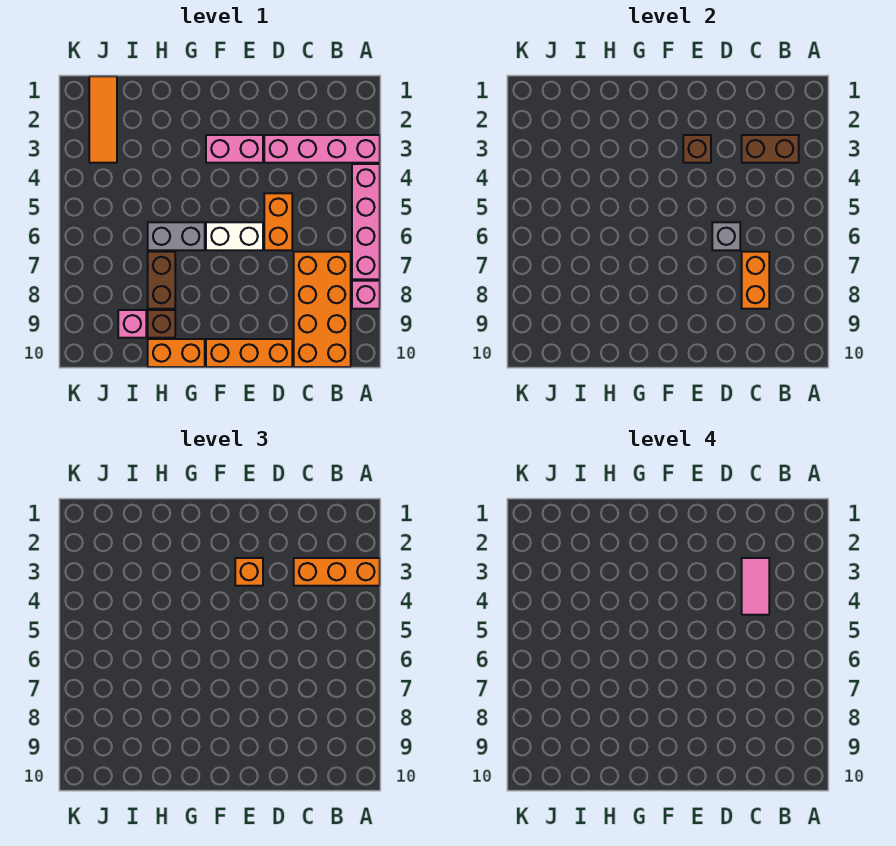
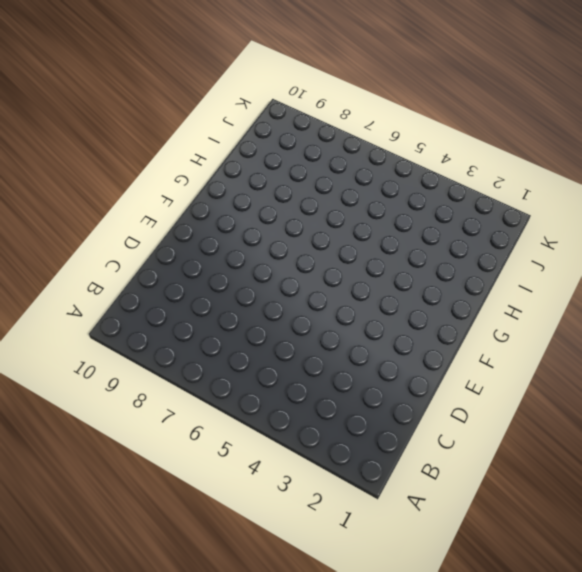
none -> pink brick A3:D3 level 1
none -> pink brick A4:A7 level 1
none -> pink brick A8 level 1

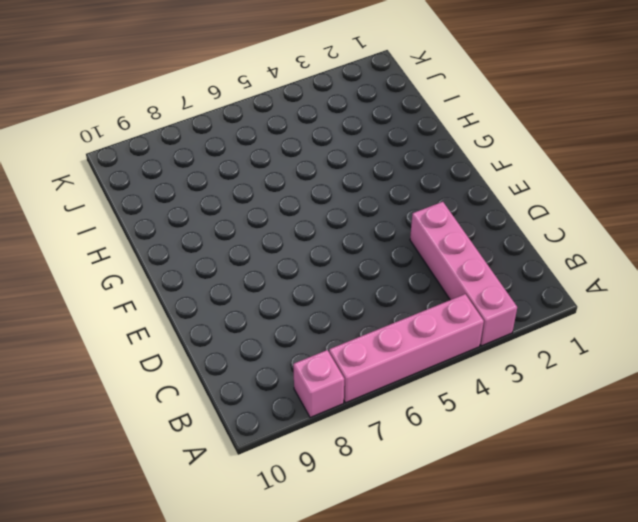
none -> orange brick B7:C10 level 1
none -> orange brick D5:D6 level 1
none -> orange brick D10:F10 level 1

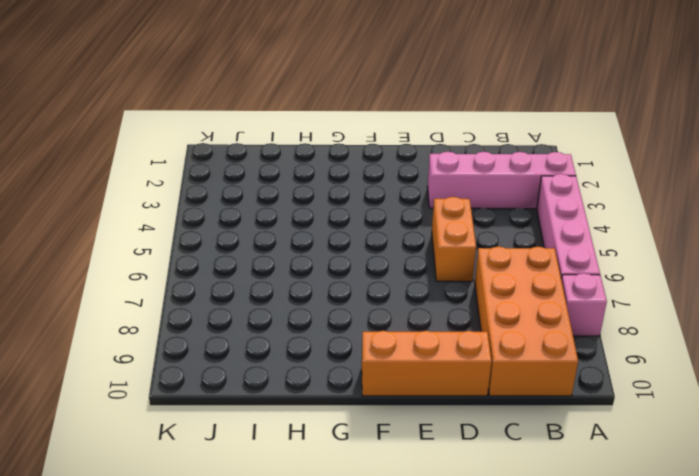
none -> pink brick E3:F3 level 1
none -> white brick E6:F6 level 1
none -> grey brick G6:H6 level 1

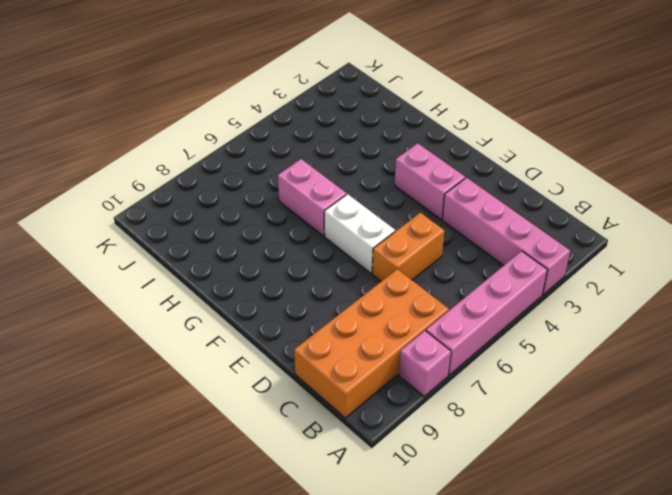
pink brick G6:H6 level 1 -> grey brick G6:H6 level 1
none -> orange brick D10:F10 level 1
none -> orange brick G10:H10 level 1
none -> brown brick H7:H8 level 1

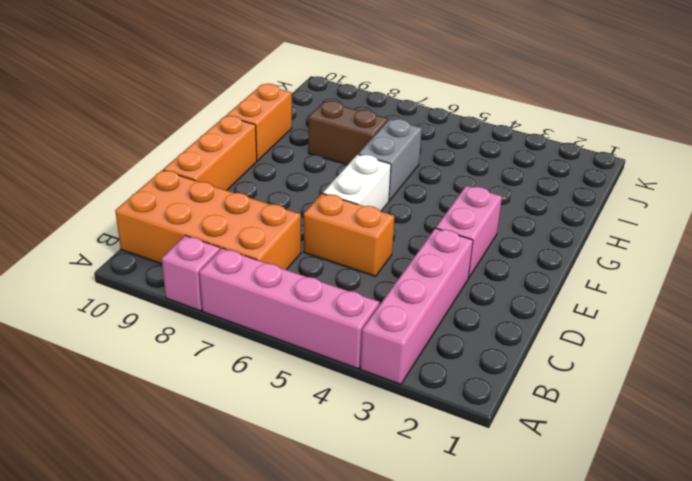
none -> brown brick H9 level 1
none -> pink brick I9 level 1
none -> orange tile J1:J3 level 1

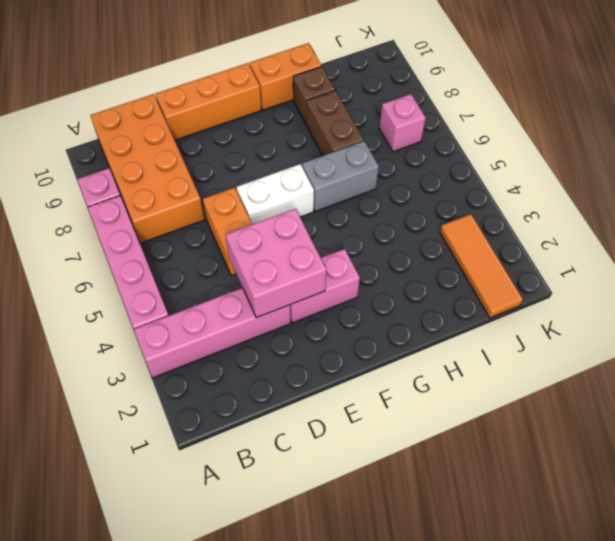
pink brick D3:E4 level 2 -> brown brick E3 level 2
pink brick J7 level 1 -> pink brick I9 level 1
none -> brown brick B3:C3 level 2
none -> orange brick C7:C8 level 2
none -> grey brick D6 level 2

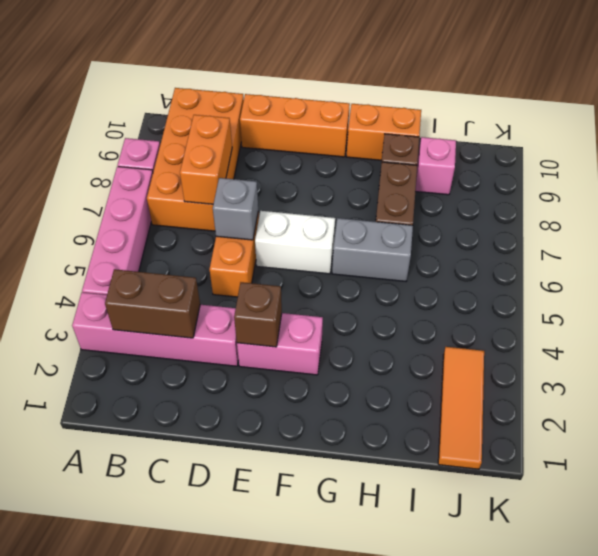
none -> orange brick A3:C3 level 3
none -> orange brick E3 level 3
none -> pink tile C3:C4 level 4

